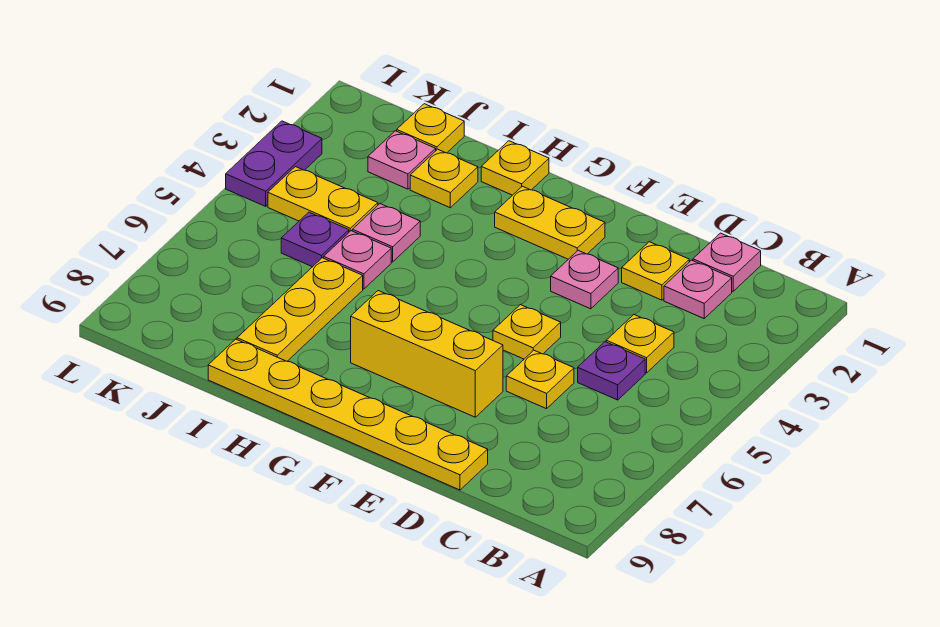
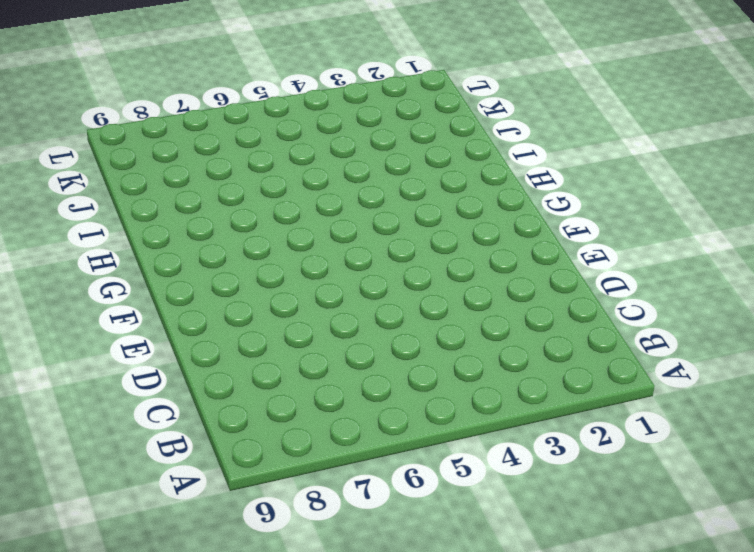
none -> pink plate C1 level 1
none -> pink plate C2 level 1
none -> yellow plate C4 level 1

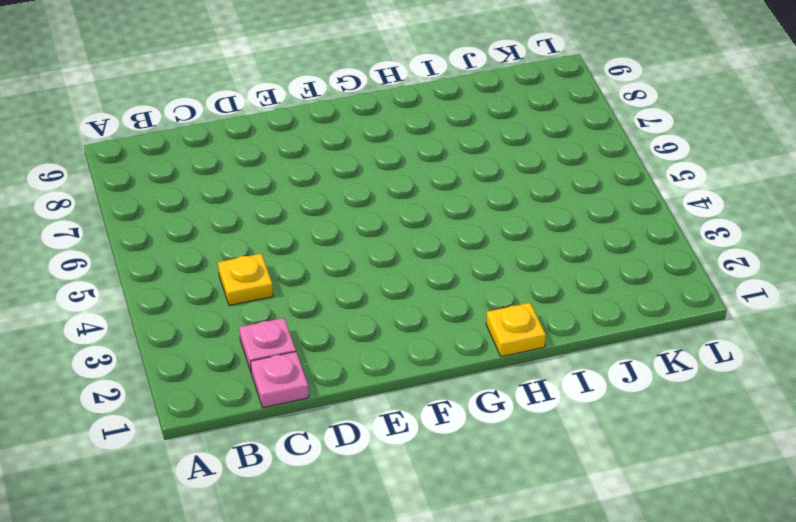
none -> purple plate C5 level 1
none -> yellow plate D2 level 1
none -> yellow plate D6 level 1

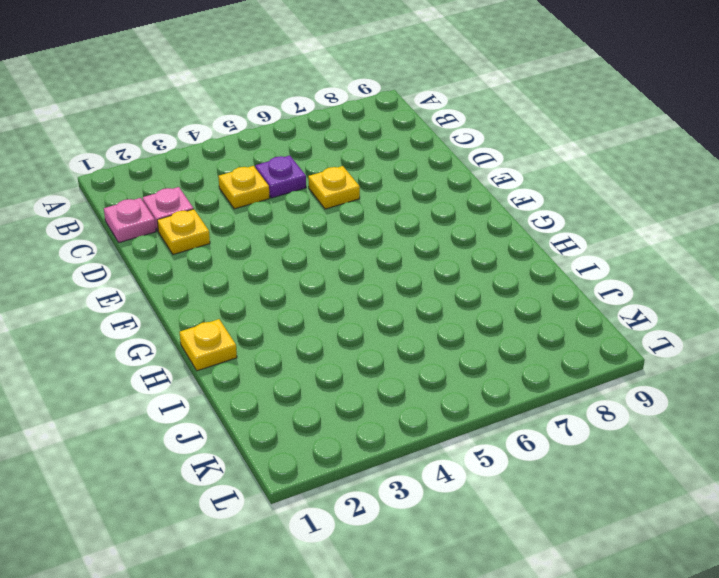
none -> yellow plate D9:I9 level 1
none -> pink plate E3 level 1
none -> yellow plate E5 level 1

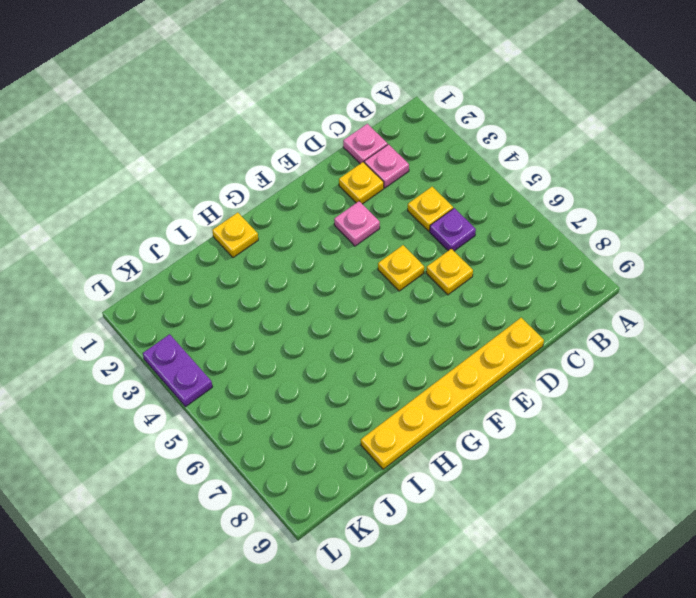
none -> yellow brick E7:G7 level 1
none -> yellow plate F2:G2 level 1
none -> yellow plate I2 level 1

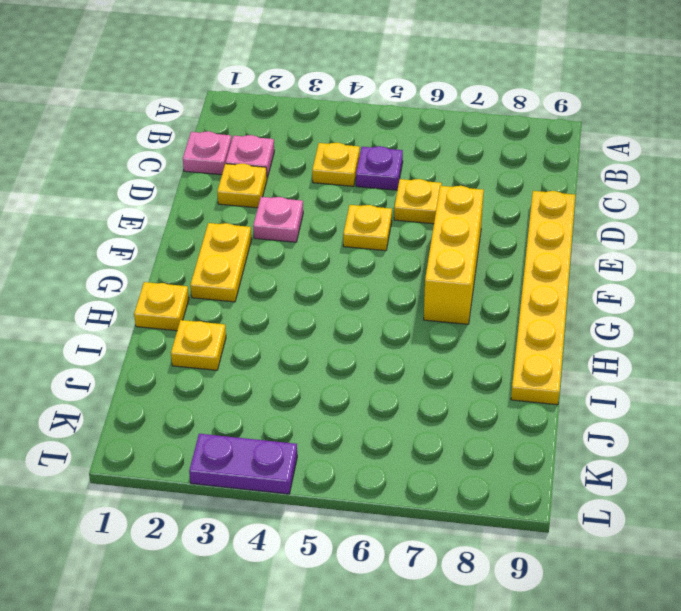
none -> pink plate I4 level 1
none -> pink plate I5 level 1
none -> yellow plate I6:I8 level 1

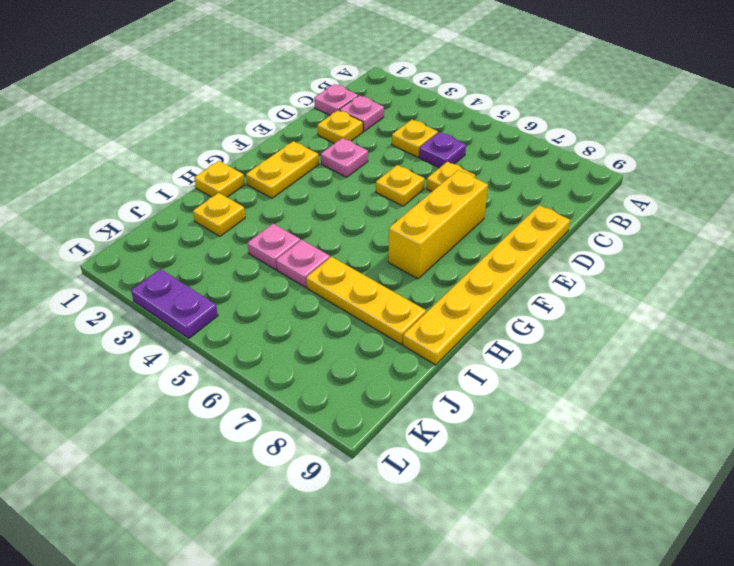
none -> yellow plate J1 level 1
none -> pink plate J2 level 1
none -> yellow plate J4:K4 level 1

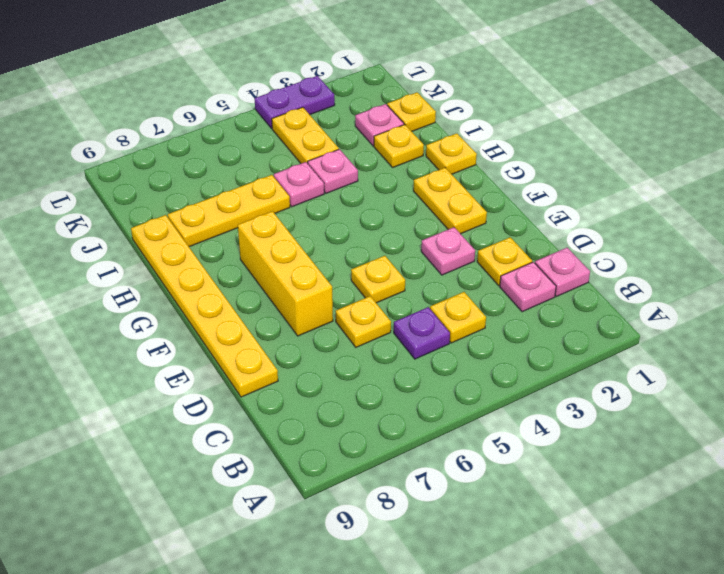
none -> purple plate J5 level 1

